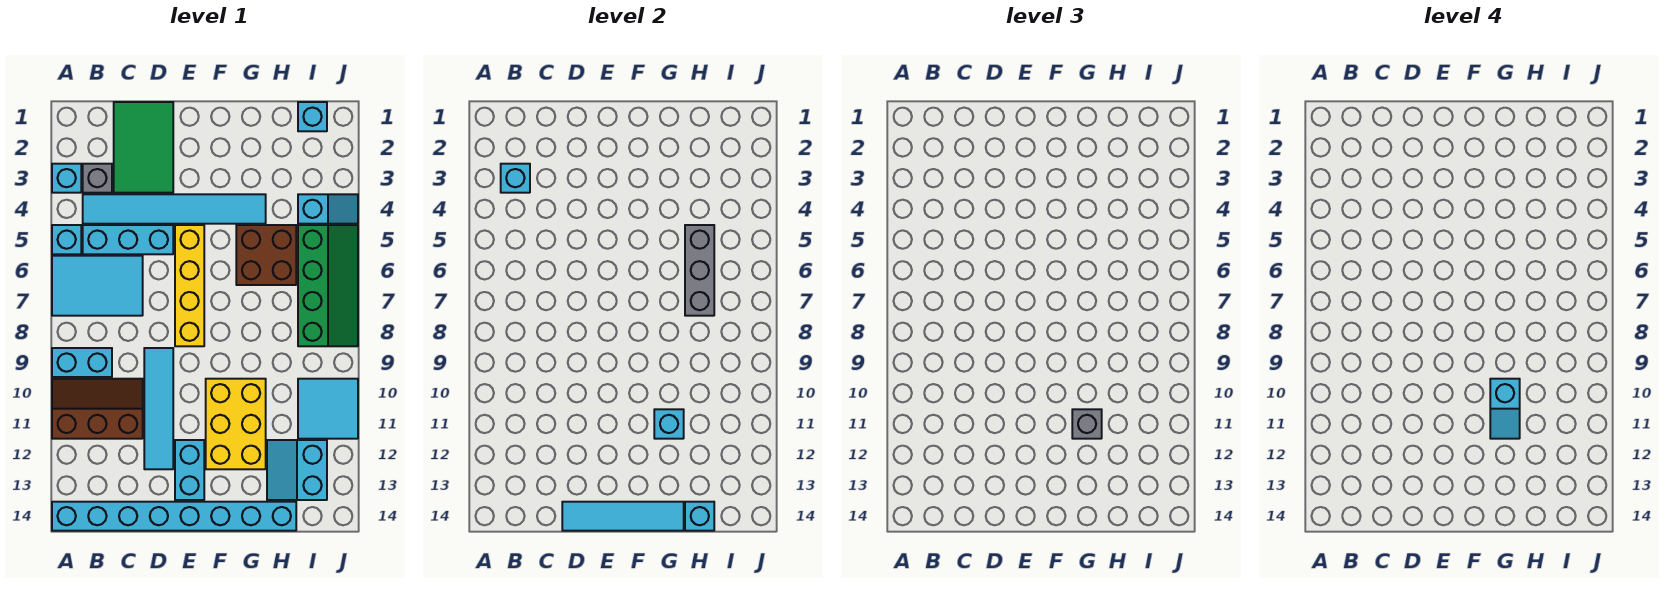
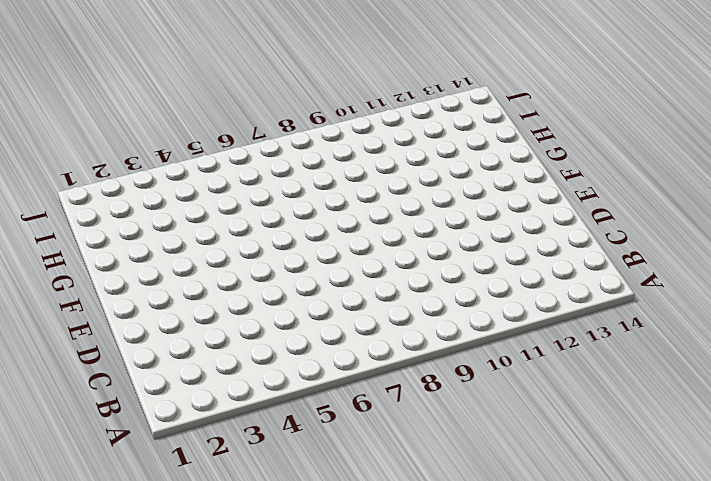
none -> cyan brick A3 level 1
none -> cyan brick A5 level 1
none -> cyan tile A6:C7 level 1

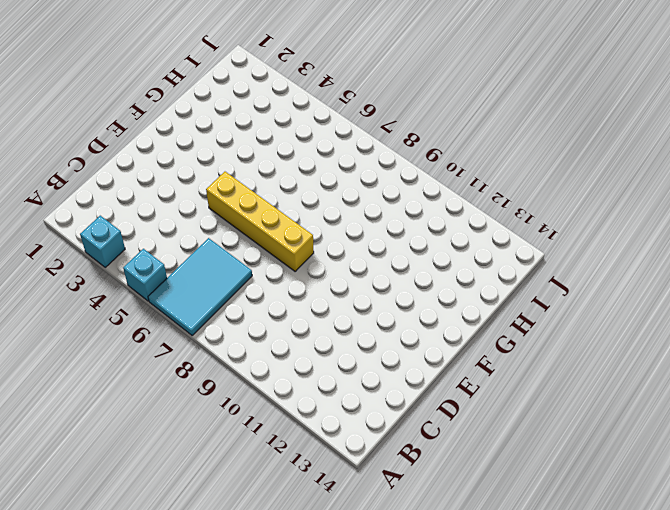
none -> cyan brick A9:B9 level 1
none -> brown slope A10:C11 level 1 top 11
none -> cyan brick A14:H14 level 1

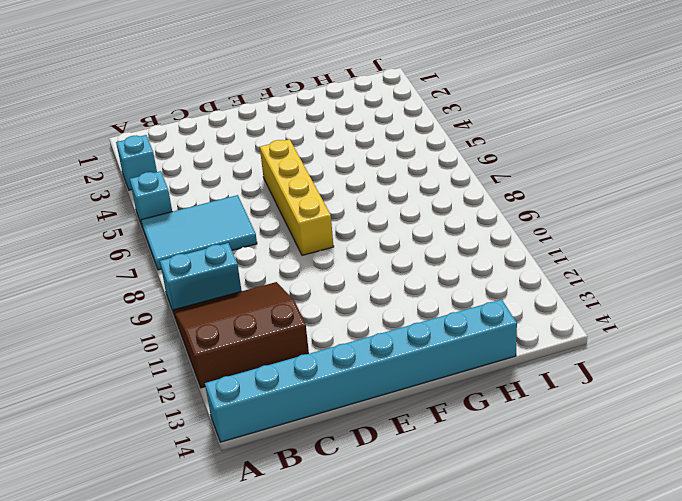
brown slope A10:C12 level 1 top 12 -> brown slope A10:C11 level 1 top 11
none -> grey brick B3 level 1
none -> cyan tile B4:G4 level 1
none -> cyan brick B5:D5 level 1

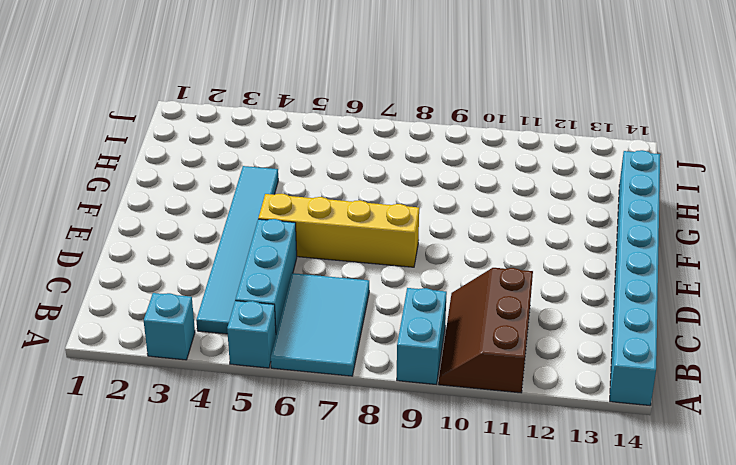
none -> grey brick B3 level 1
none -> green tile C1:D3 level 1
none -> cyan tile D9:D12 level 1

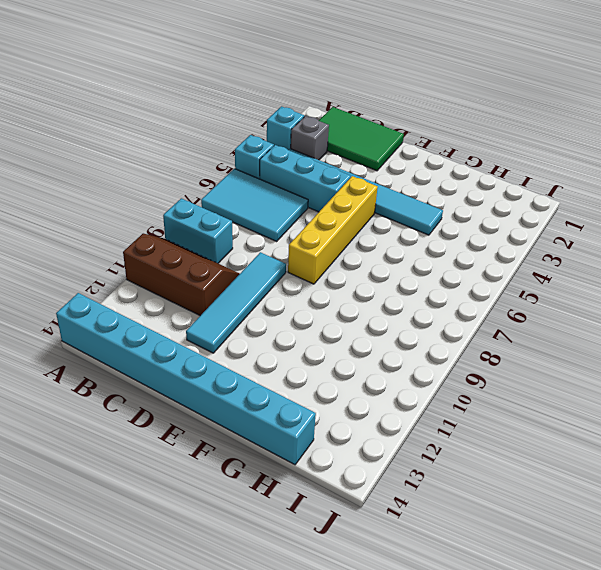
green tile B1:D2 level 1 -> green tile C1:D3 level 1
none -> cyan brick E12:E13 level 1
none -> yellow brick F10:G12 level 1
none -> brown brick G5:H6 level 1

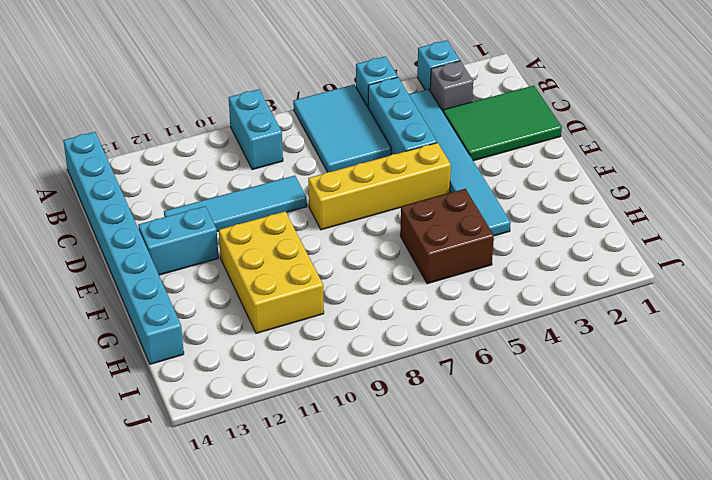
yellow brick F10:H11 level 1 -> yellow brick F10:G12 level 1
none -> brown slope A10:C11 level 1 top 11
none -> cyan slope H12:I13 level 1 top I
none -> cyan brick I1 level 1

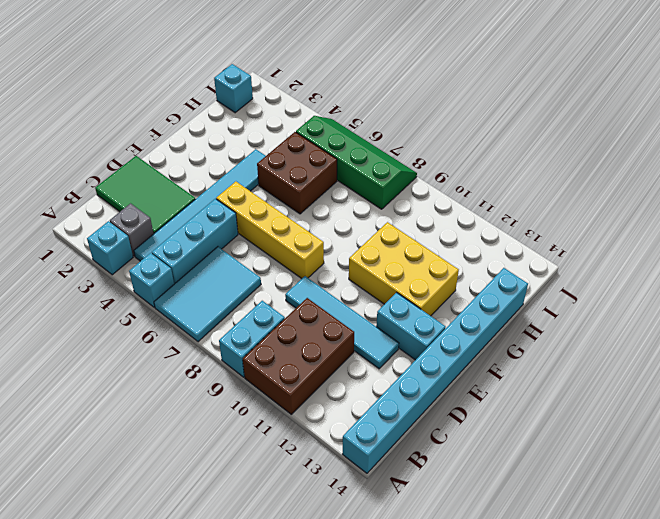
brown brick A10:C11 level 1 -> brown slope A10:C11 level 1 top 11
none -> cyan slope H12:I13 level 1 top I
none -> cyan slope I4:J4 level 1 top I
none -> cyan tile I10:J11 level 1

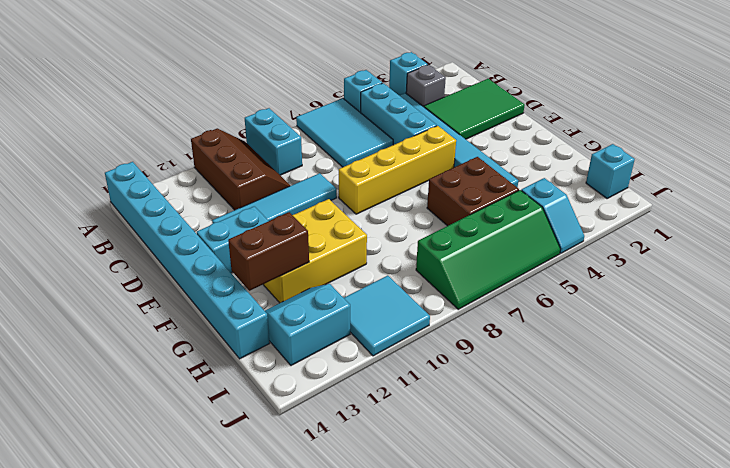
brown brick G12:G13 level 2 -> none
none -> cyan brick B3 level 2
none -> cyan tile D14:G14 level 2
none -> cyan brick G11 level 2

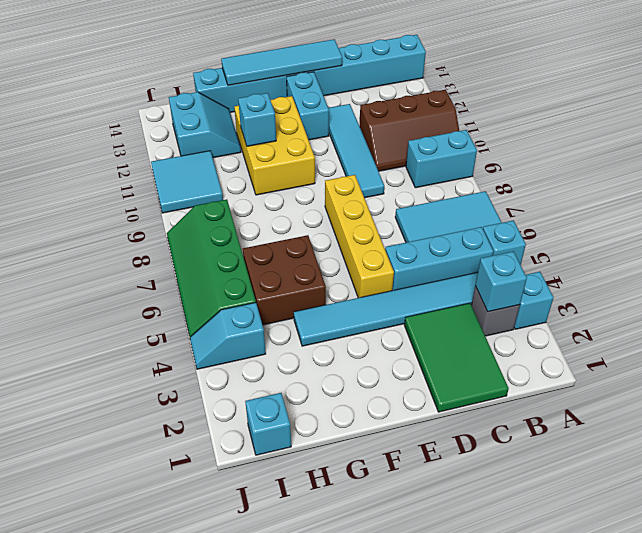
none -> grey brick H5:H7 level 2
none -> cyan brick H14 level 2
none -> grey brick G11 level 3

